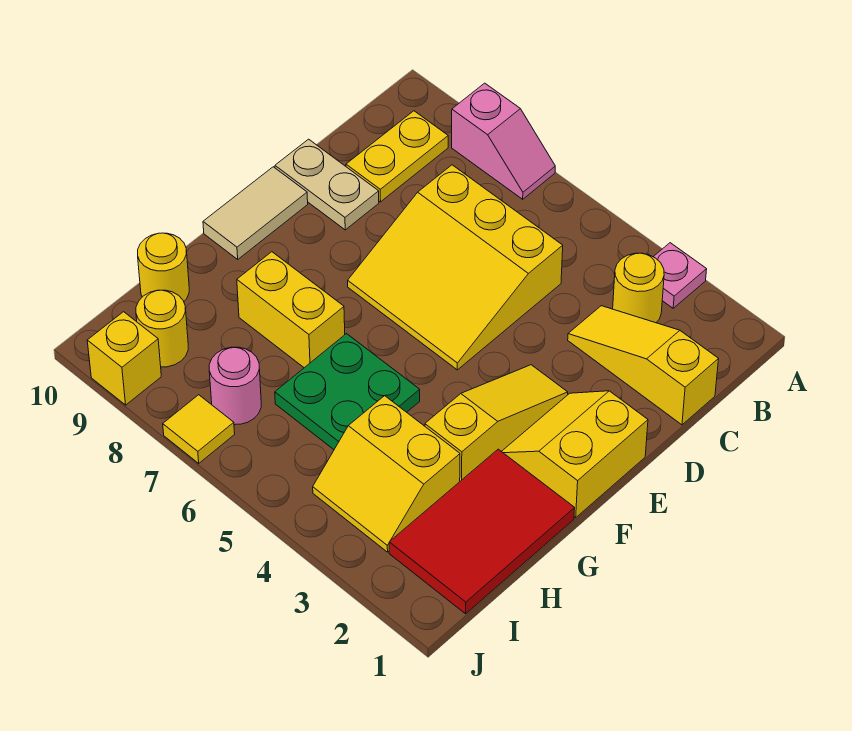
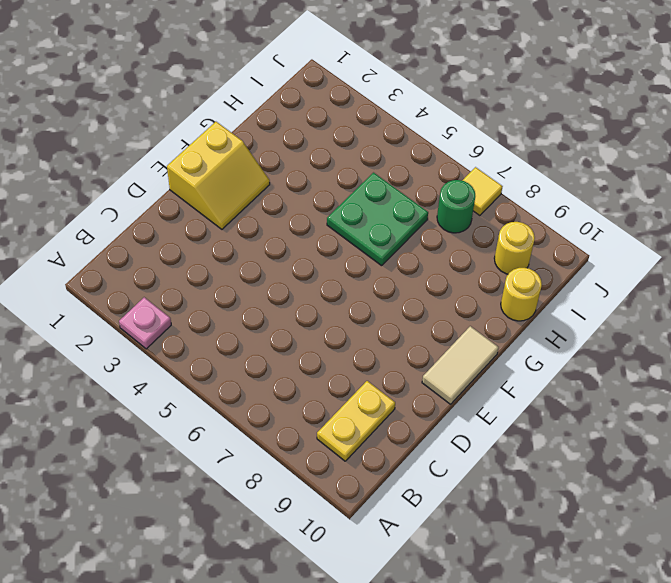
green round brick I7 level 1 -> pink round brick I7 level 1
none -> pink slope A7:A8 level 1 top 8
none -> yellow round brick B3 level 1
none -> yellow slope C1:C3 level 1 top 1

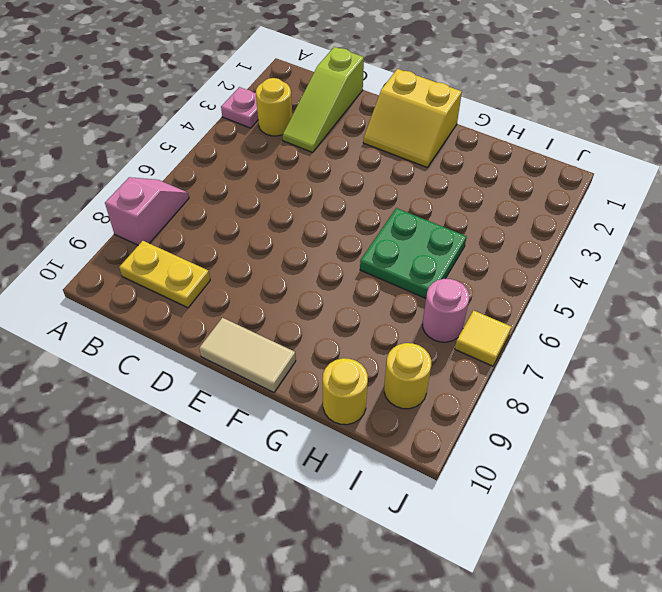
lime slope C1:C3 level 1 top 1 -> yellow slope C1:C3 level 1 top 1
none -> yellow slope C5:E7 level 1 top C
none -> tan plate D9:D10 level 1
none -> yellow slope E3:G3 level 1 top G

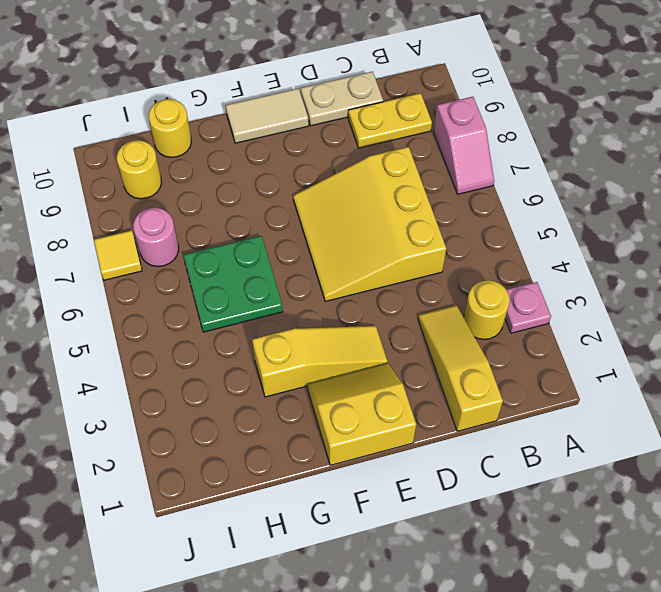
tan plate C10:D10 level 1 -> tan plate D9:D10 level 1
none -> red tile G1:I2 level 1
none -> yellow brick G7:G8 level 1
none -> yellow slope H3:I4 level 1 top H

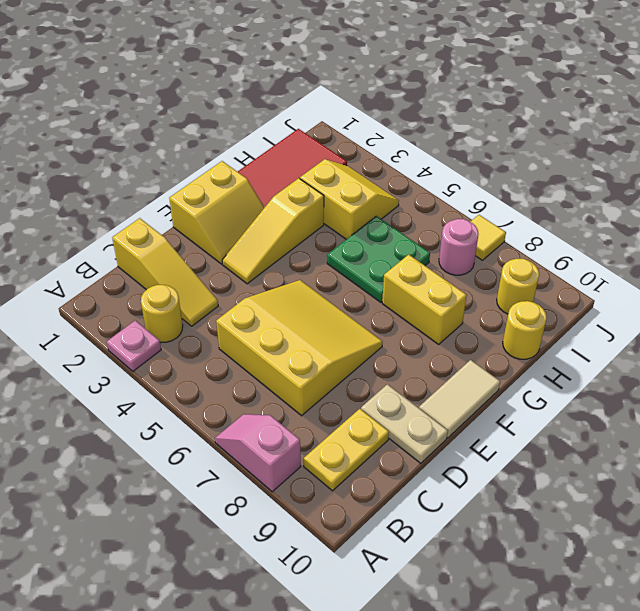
none -> yellow brick J9 level 1

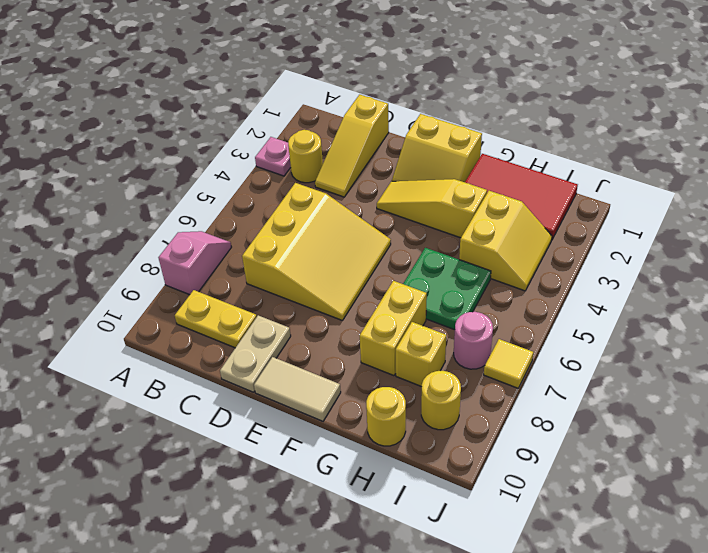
yellow brick H8 level 1 -> yellow brick J9 level 1

